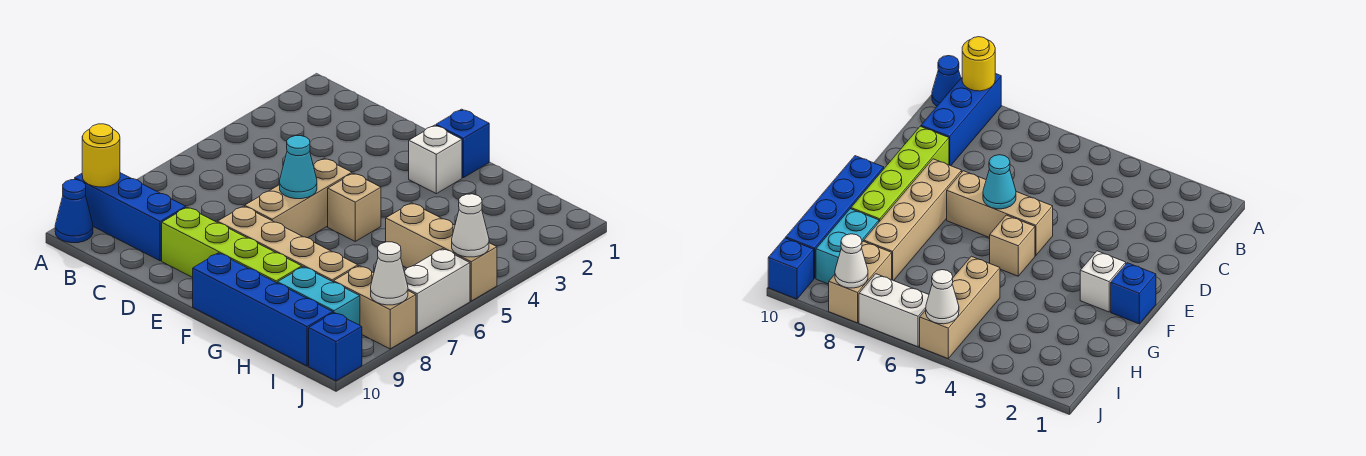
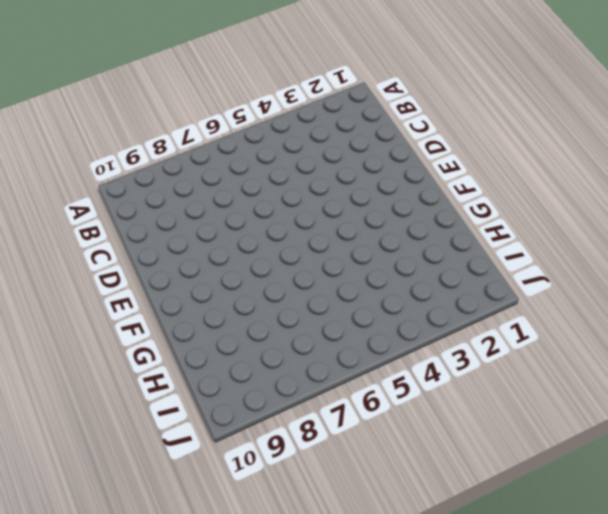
none -> blue brick A9:C9 level 1
none -> blue cone A10 level 1
none -> lime brick D9:G9 level 1

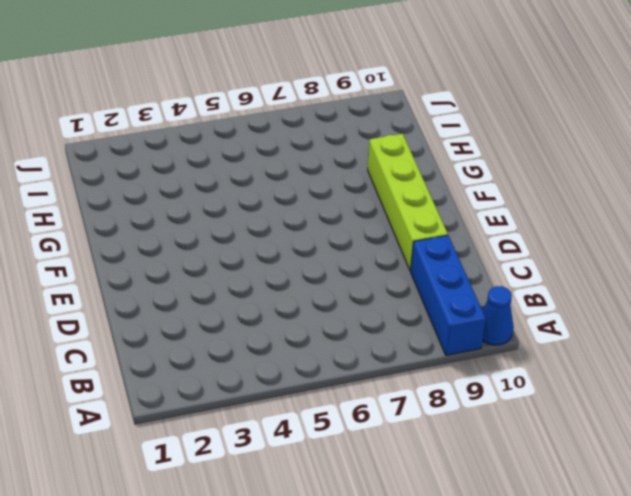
none -> tan brick E5:E7 level 1
none -> tan brick E8:H8 level 1
none -> blue brick F1 level 1

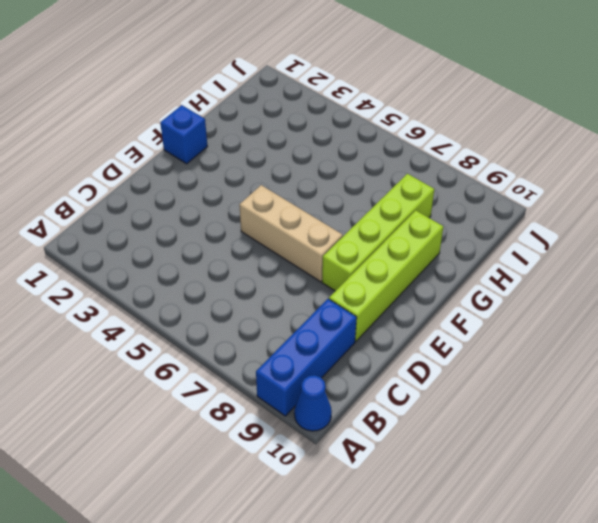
lime brick E8:H8 level 1 -> tan brick E8:H8 level 1
none -> white brick F2 level 1
none -> tan brick F5 level 1
none -> blue brick F10:I10 level 1

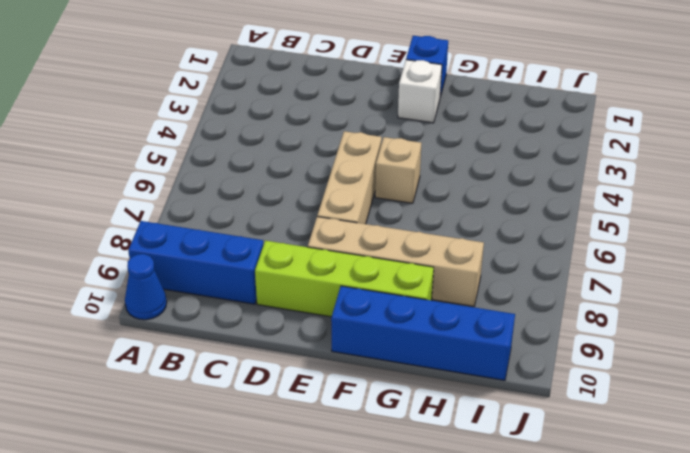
none -> tan brick H5:J5 level 1
none -> cyan brick H9:I9 level 1
none -> tan brick I8:J8 level 1

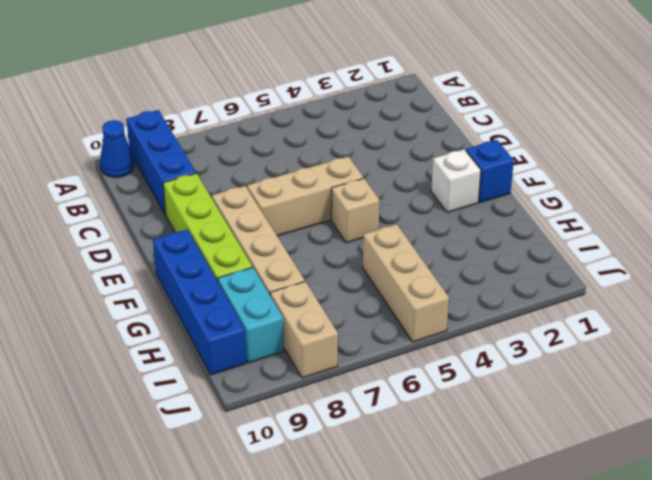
none -> white brick J6:J7 level 1
none -> blue brick J10 level 1
none -> yellow round brick A9 level 2

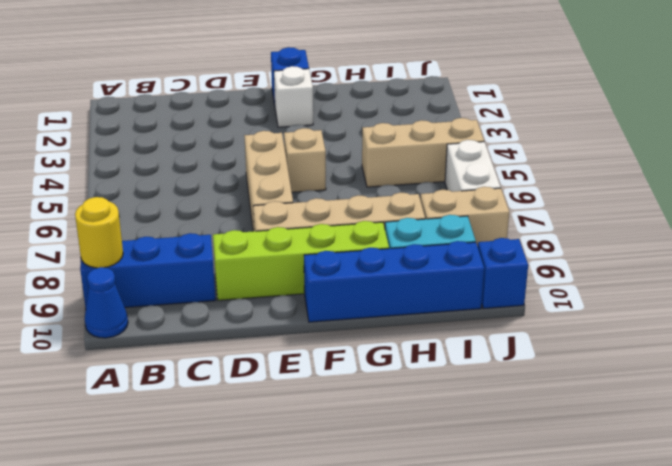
none -> cyan cone E6 level 2
none -> white cone J5 level 2
none -> white cone J8 level 2

